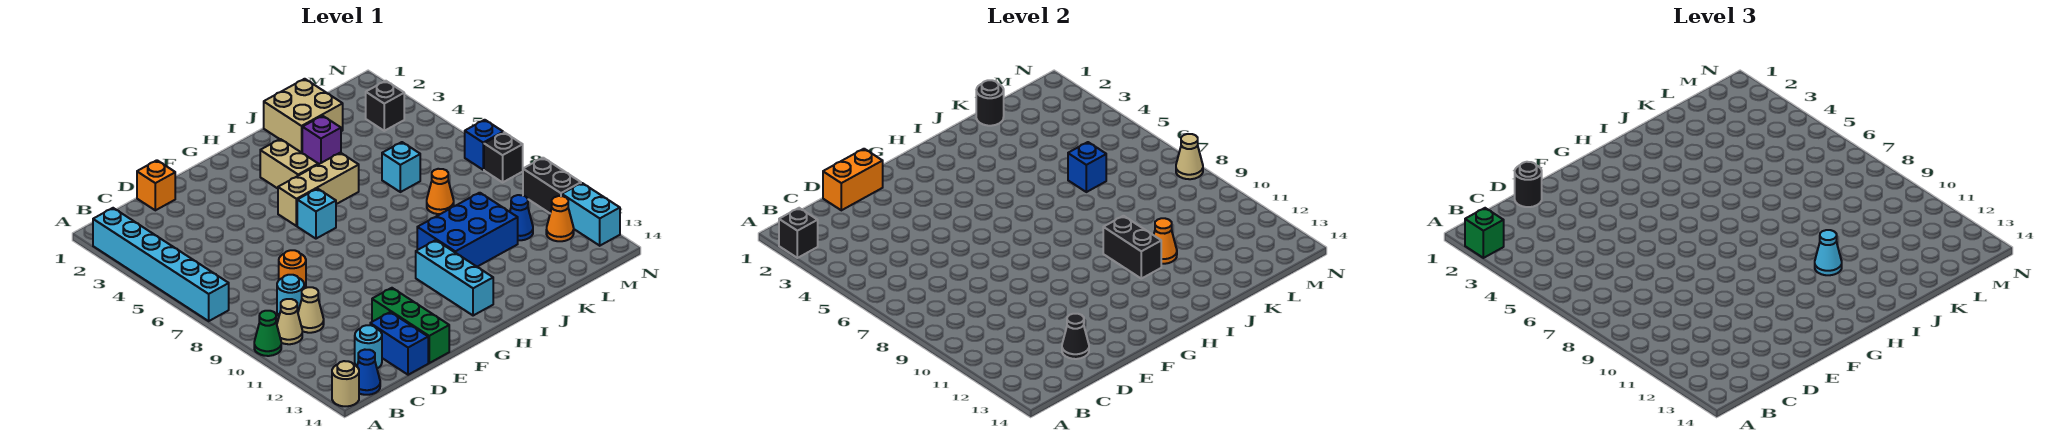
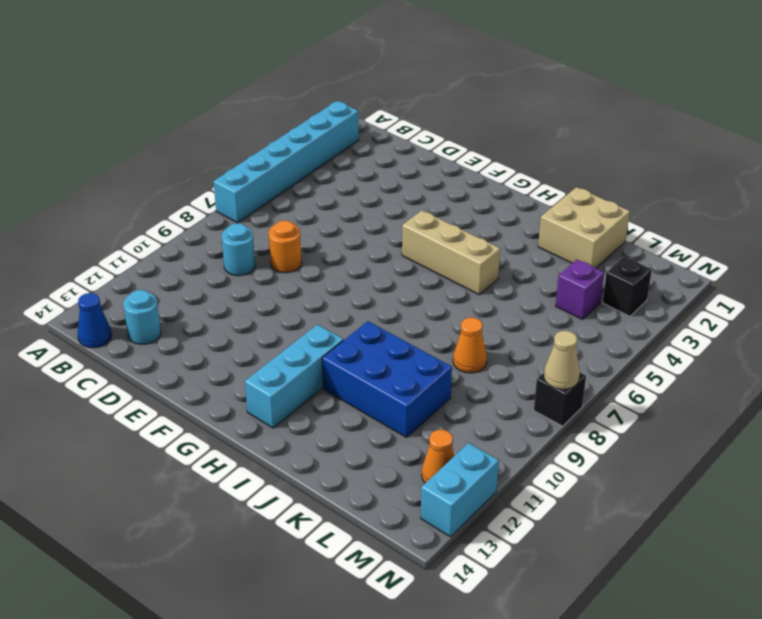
purple brick L4 level 1 -> purple brick J3 level 1
none -> green cone A10 level 1
none -> tan round brick A14 level 1
none -> tan cone B10 level 1
none -> tan cone C10 level 1

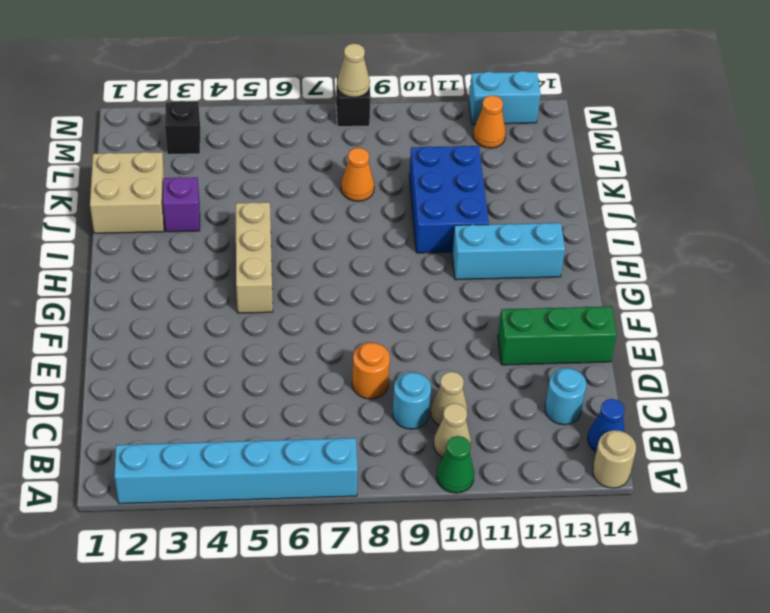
none -> orange brick D1 level 1
none -> blue brick D13:D14 level 1
none -> cyan brick G6 level 1
none -> tan brick H3:H4 level 1

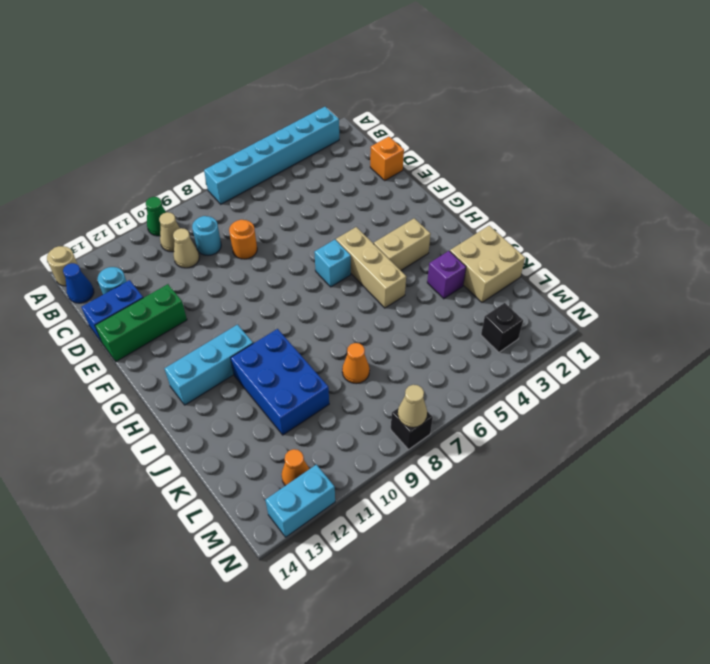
none -> cyan brick K6 level 1
none -> blue cone L11 level 1
none -> blue brick N7 level 1
none -> black brick N10:N11 level 1

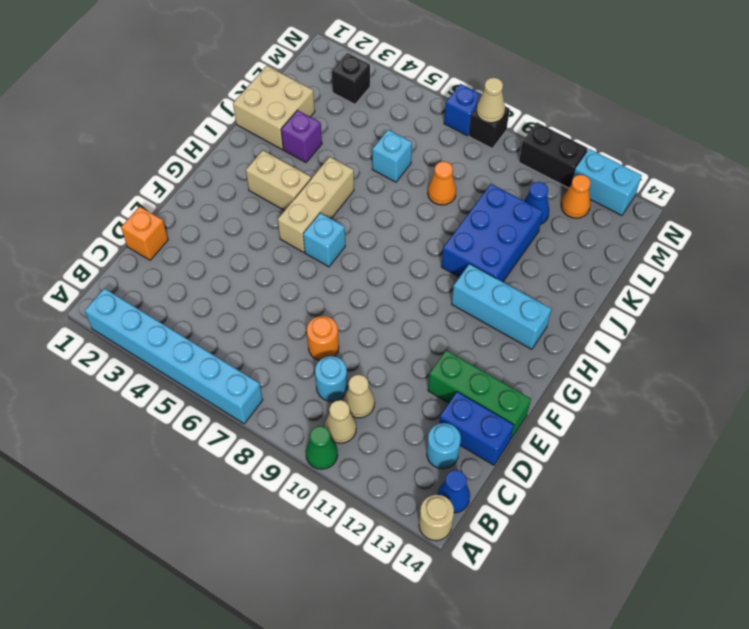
none -> black brick A2 level 2
none -> orange brick D1:E1 level 2
none -> black cone D13 level 2
none -> black brick I10:I11 level 2

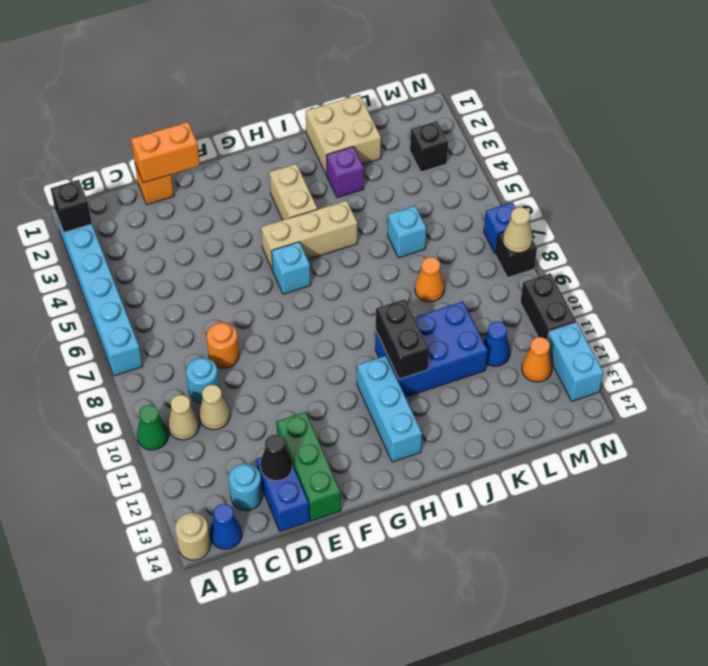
none -> orange cone J11 level 2
none -> black round brick K1 level 2
none -> blue brick K6 level 2
none -> green brick A2 level 3

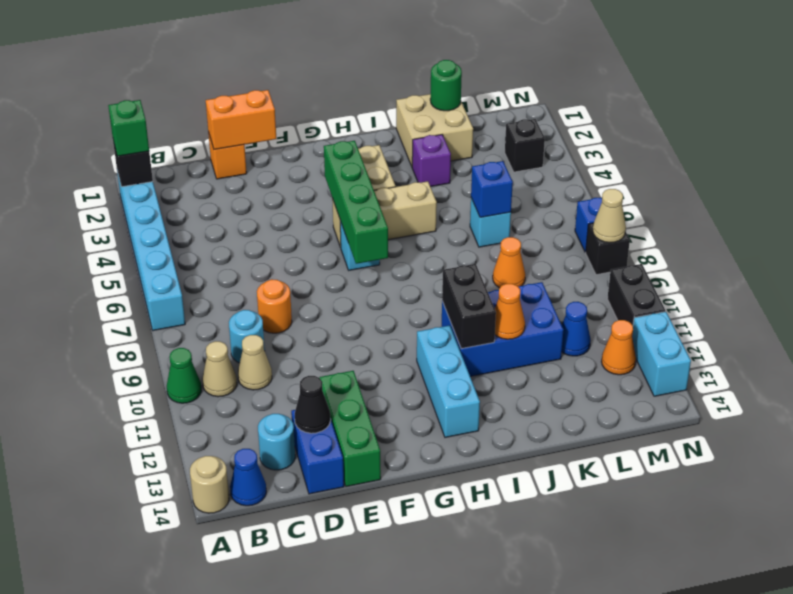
green brick G4:G7 level 2 -> none
green round brick K1 level 2 -> black round brick K1 level 2
none -> black round brick D1 level 3
none -> cyan cone I11 level 3

